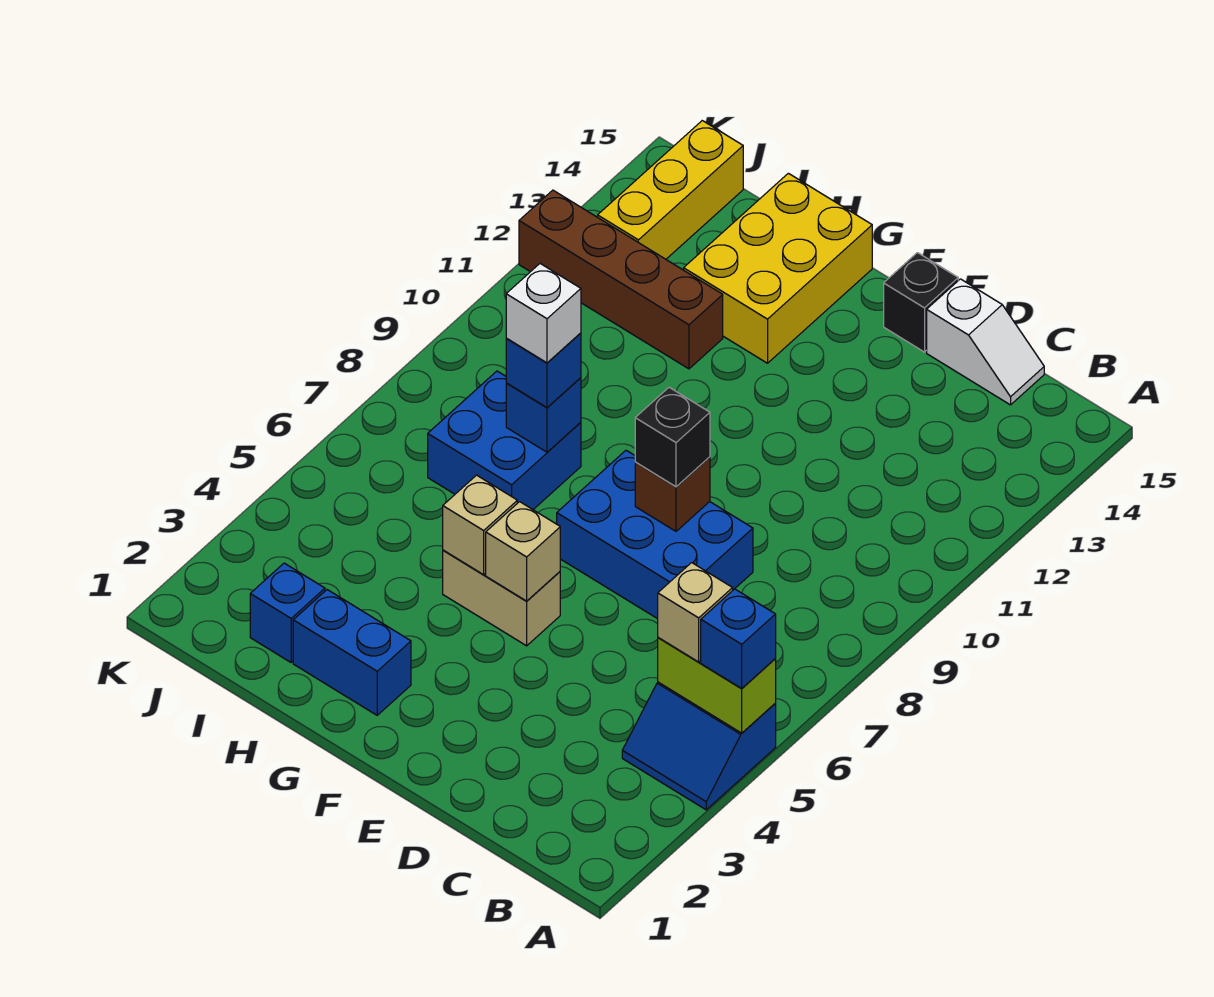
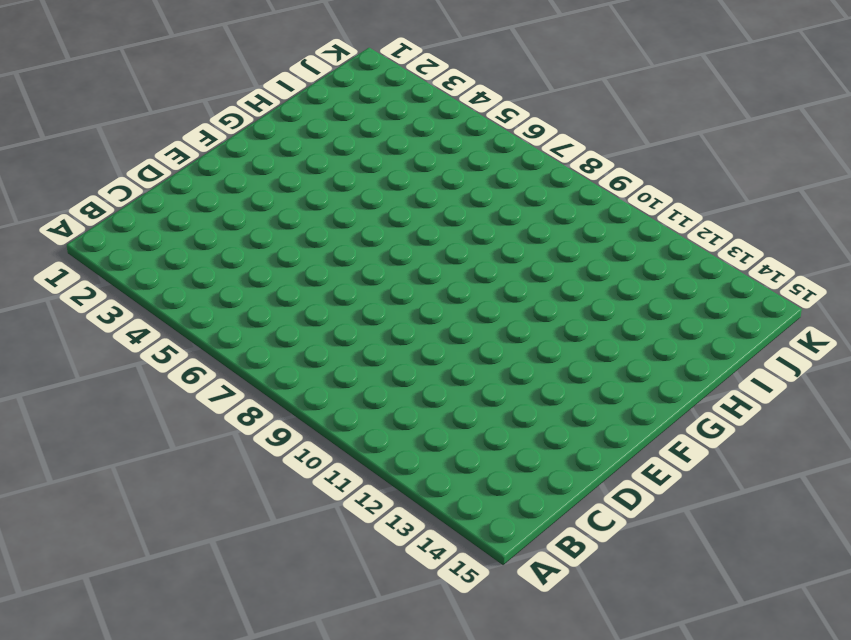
none -> blue slope A4:B5 level 1 top 5
none -> white slope C15:D15 level 1 top D
none -> blue brick D7:F8 level 1

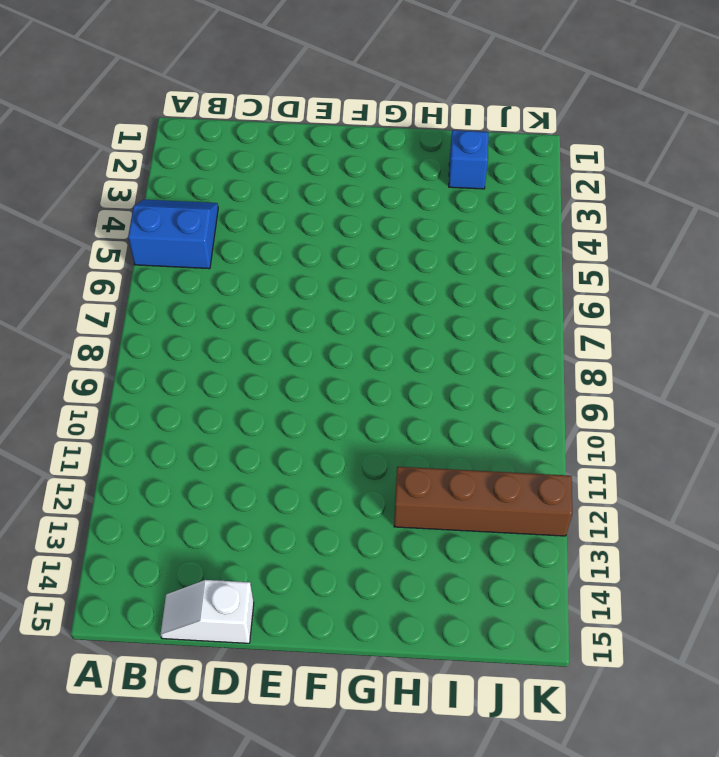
none -> blue brick D7:F8 level 1
none -> black brick E15 level 1
none -> tan brick F5:G5 level 1

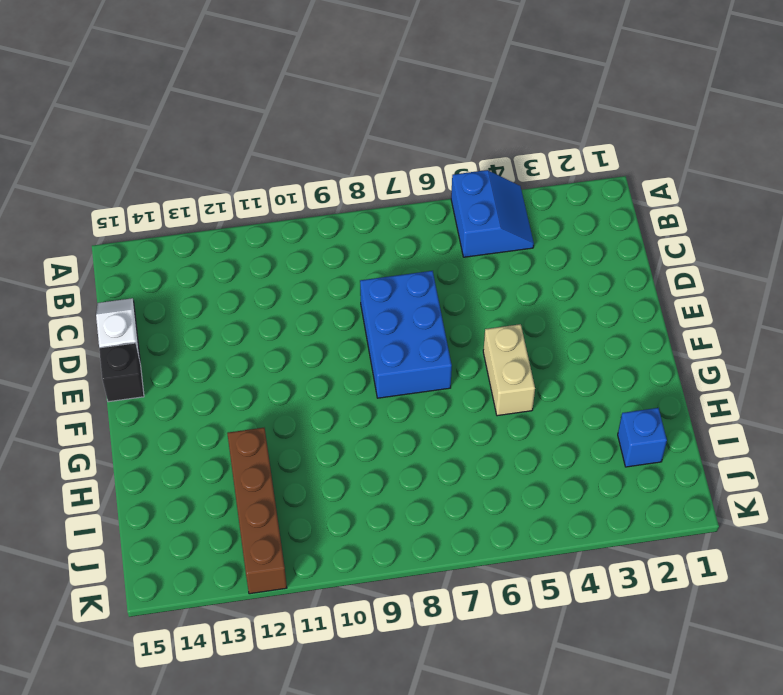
none -> blue brick G2:H2 level 1
none -> yellow brick G13:H15 level 1
none -> blue brick H7:I8 level 1

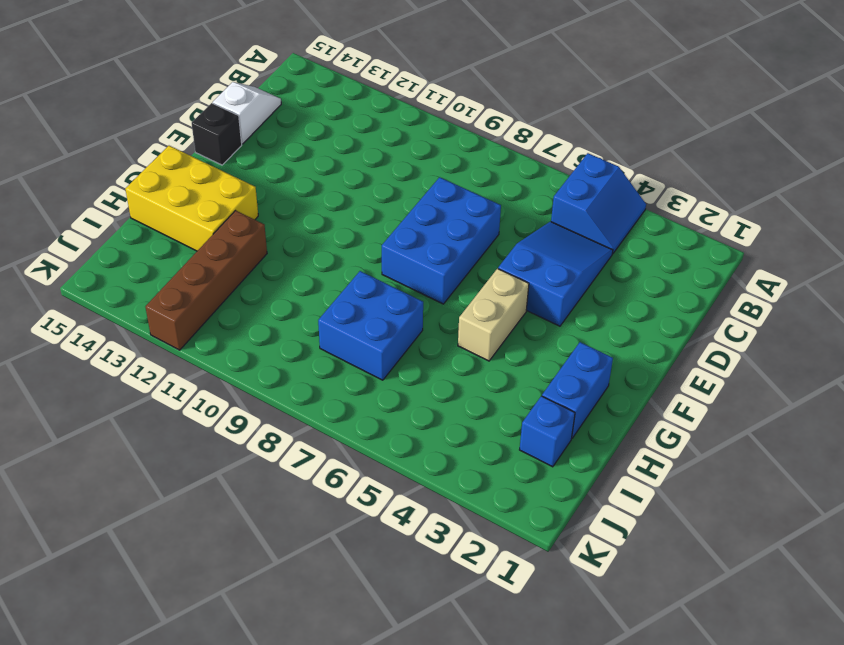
blue slope C4:E5 level 1 top E -> none
none -> yellow brick J13:J15 level 1
none -> lime brick A5:B5 level 2
none -> brown brick E8 level 2

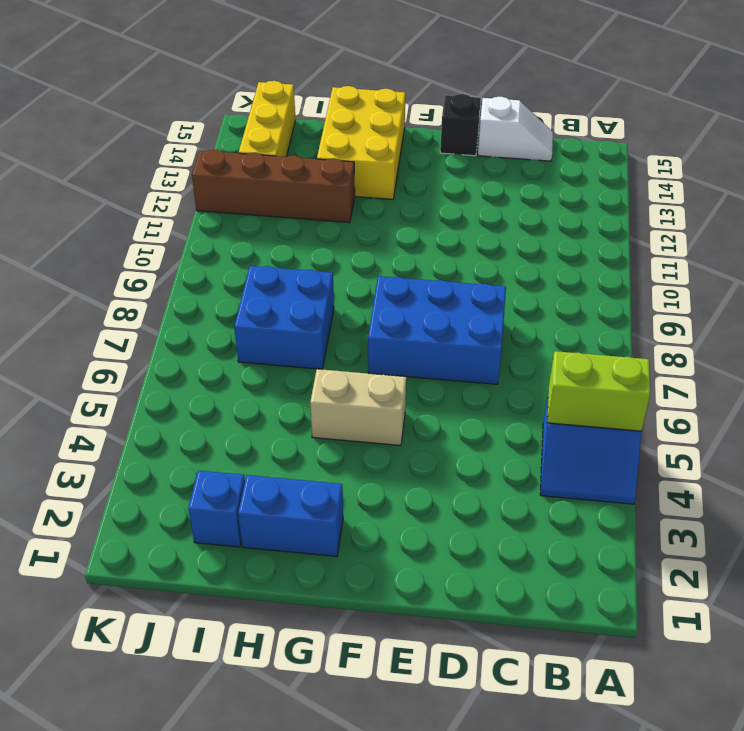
none -> brown brick E8 level 2
none -> tan brick F5 level 2
none -> tan brick G5 level 2

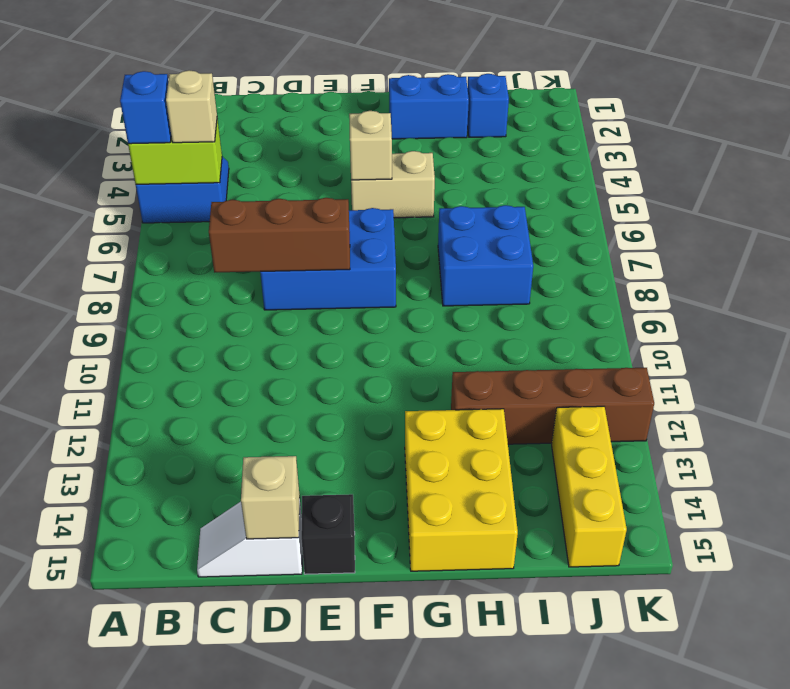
brown brick C8:E8 level 2 -> brown brick E8 level 2
tan brick D15 level 2 -> tan brick G5 level 2
none -> blue brick H8 level 2
none -> black brick E8 level 3
none -> blue brick H8 level 3

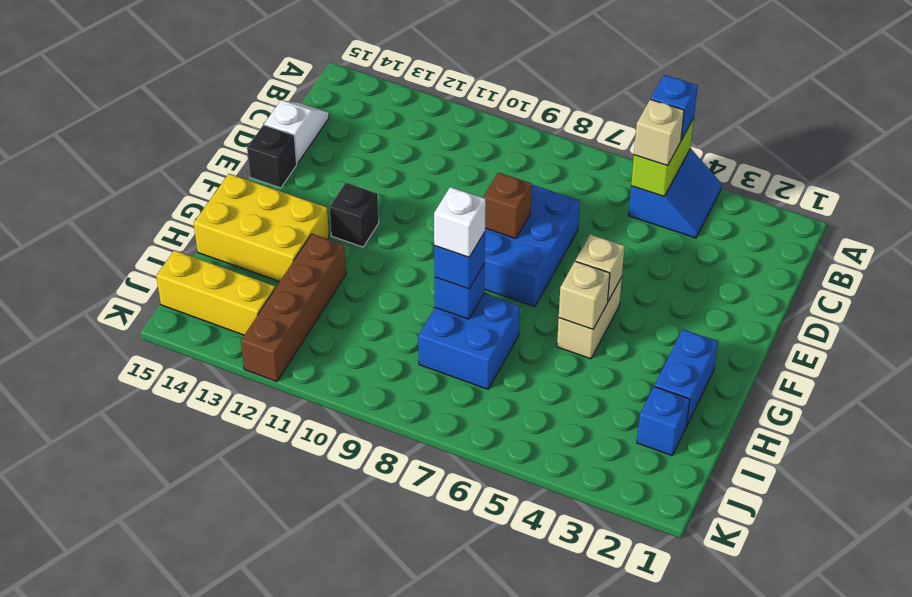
black brick F12 level 1 -> black brick E8 level 3

